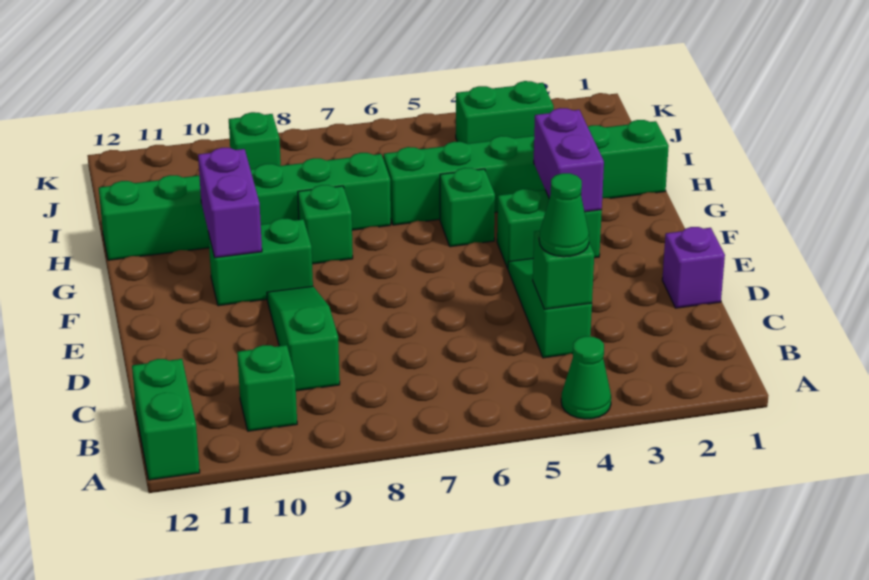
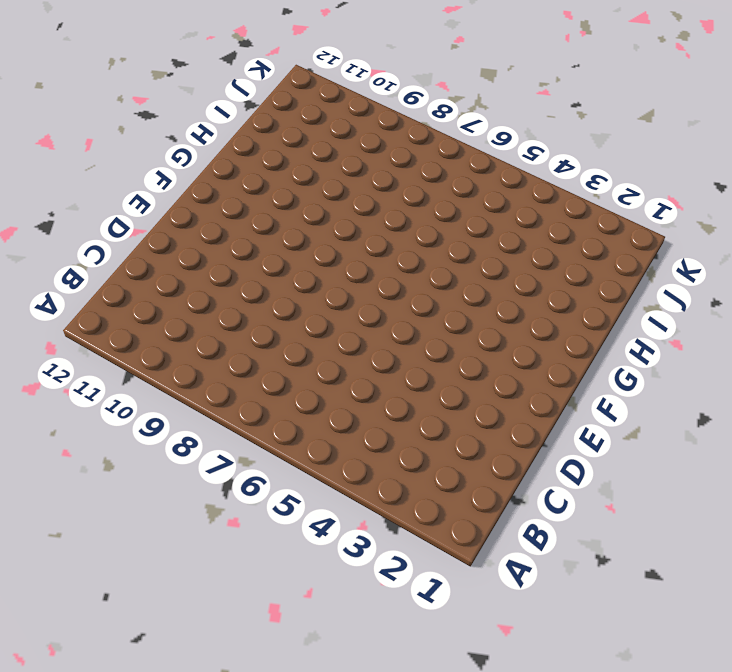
none -> green cone A4 level 1
none -> green brick A12:B12 level 1
none -> green brick B10 level 1

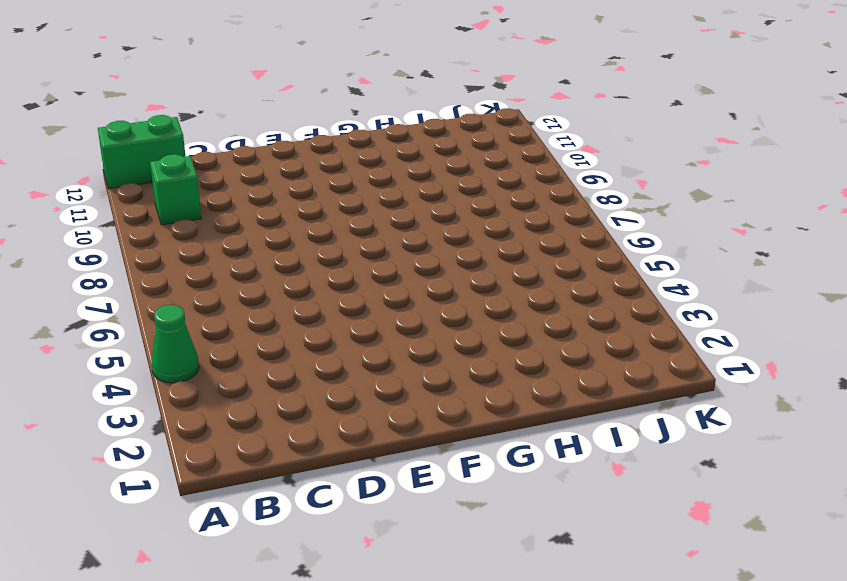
none -> green slope C4:E4 level 1 top C
none -> green slope C9:E9 level 1 top C
none -> purple brick D1 level 1

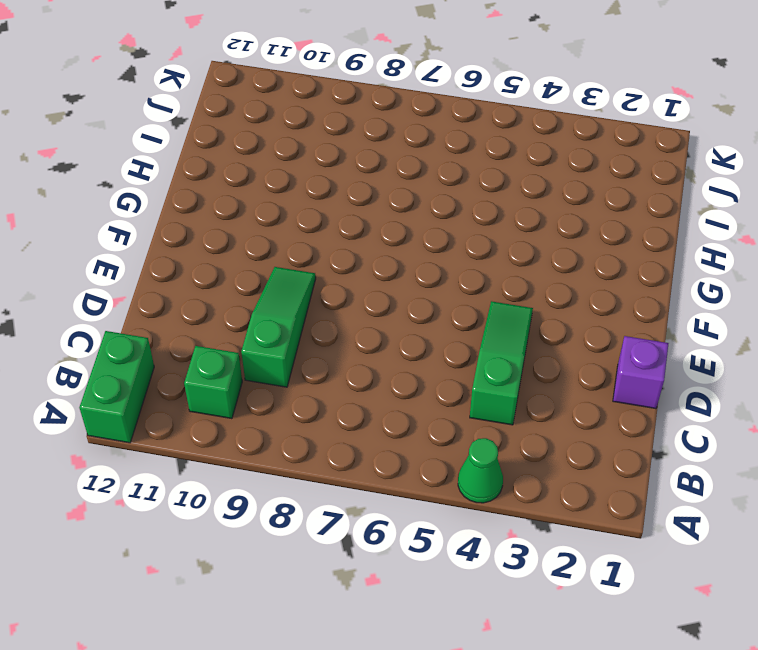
none -> green brick F3:F4 level 1
none -> green brick F9:F10 level 1
none -> green brick G5 level 1

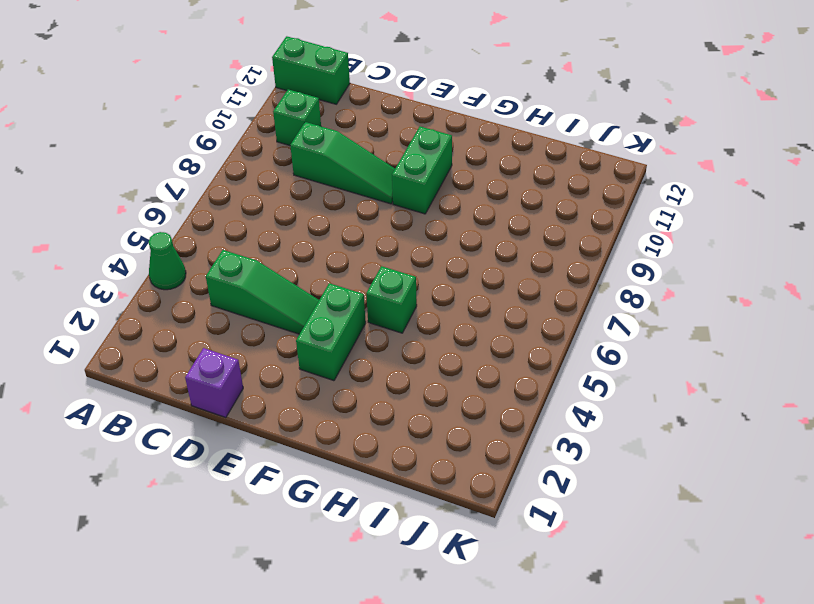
none -> green brick G8 level 1
none -> green brick H1:H6 level 1
none -> green brick H7:H12 level 1

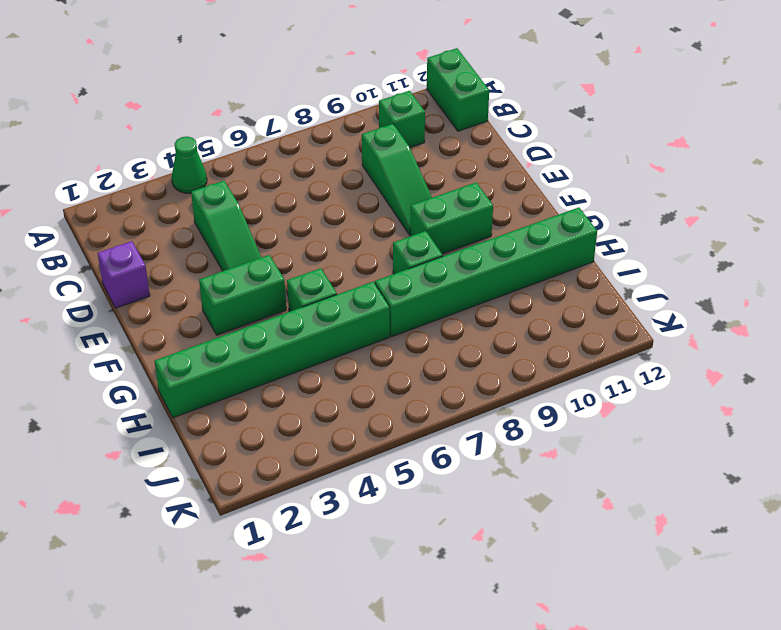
none -> green brick J3:J4 level 1
none -> green brick J9 level 1
none -> green brick C4 level 2

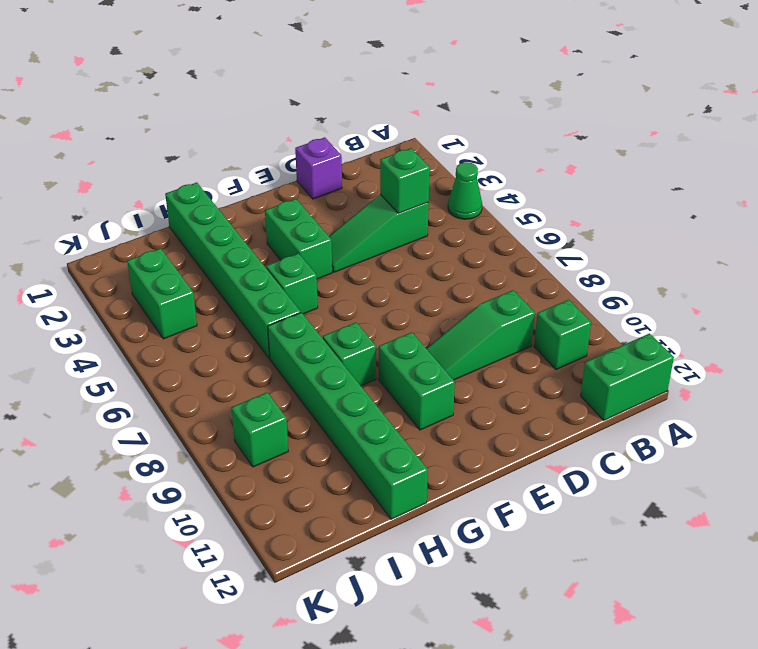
none -> purple brick F3:G3 level 2
none -> purple brick F10:G10 level 2
none -> green cone C4 level 3

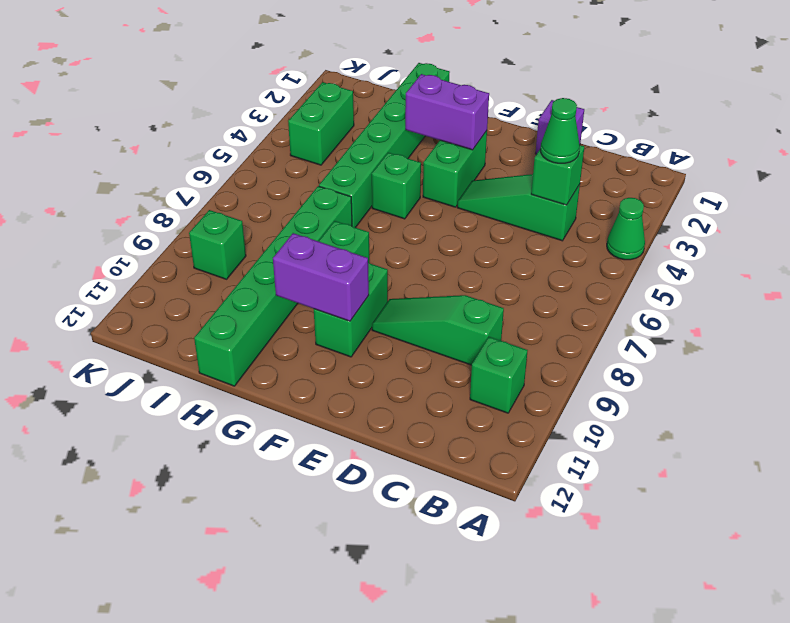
none -> green brick A12:B12 level 1

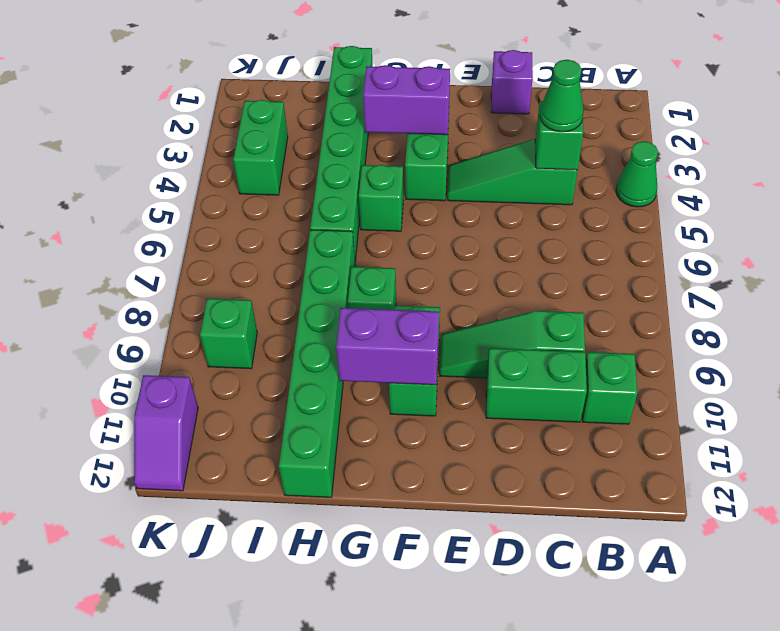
green brick C10:D10 level 1 -> green brick A12:B12 level 1
purple slope K11:K12 level 1 top 11 -> none

